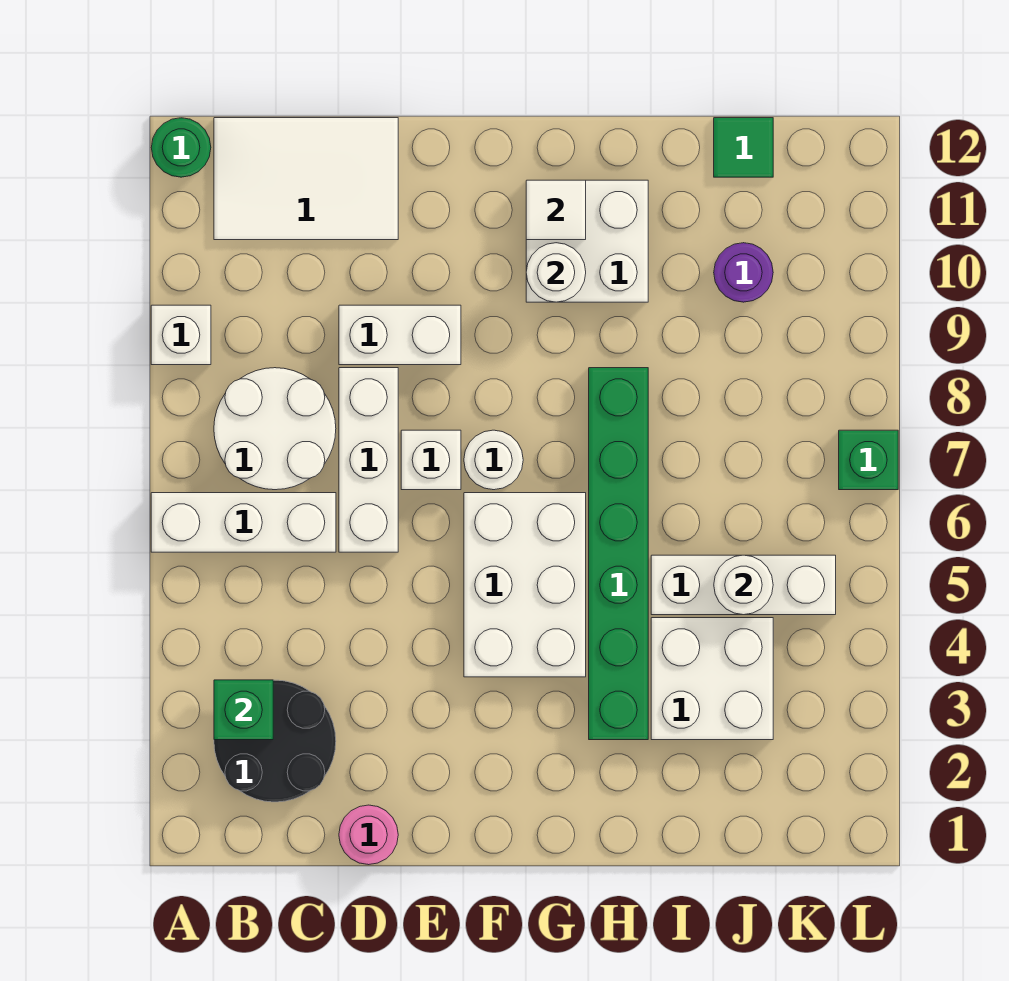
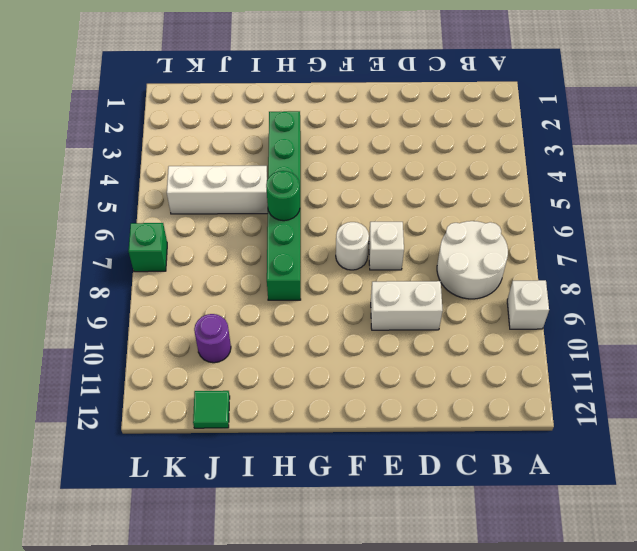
green round brick H6 level 2 -> green round brick A12 level 1
none -> white brick A6:C6 level 1
none -> black round brick B2:C3 level 1
none -> white tile B11:D12 level 1

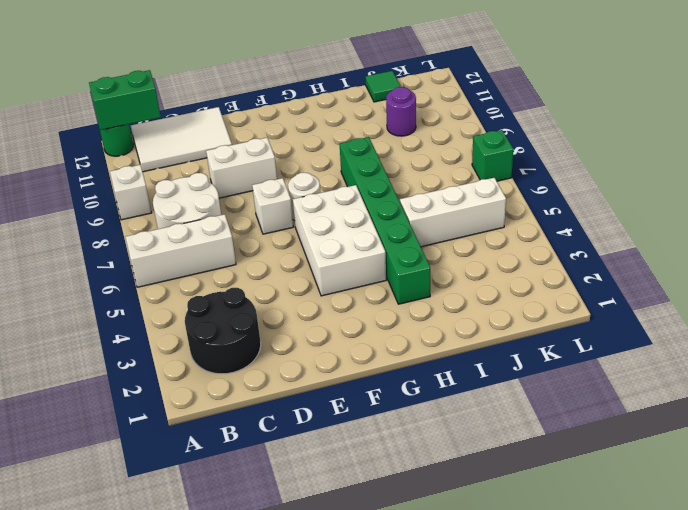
green brick A12:B12 level 2 -> none
none -> pink round brick D1 level 1
none -> white brick D6:D8 level 1
none -> white brick G10:H11 level 1

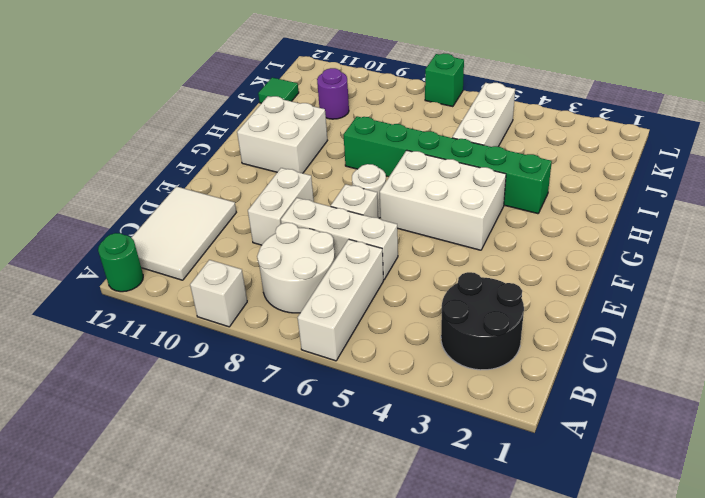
none -> pink round brick D1 level 1
none -> white brick I3:J4 level 1
none -> green brick B3 level 2

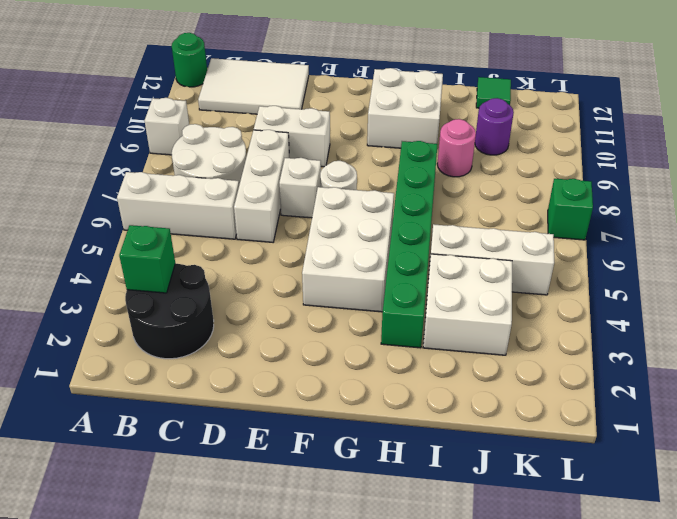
pink round brick I9 level 1 -> pink round brick D1 level 1
none -> white round brick G10 level 2
none -> white tile G11 level 2
none -> white round brick J5 level 2

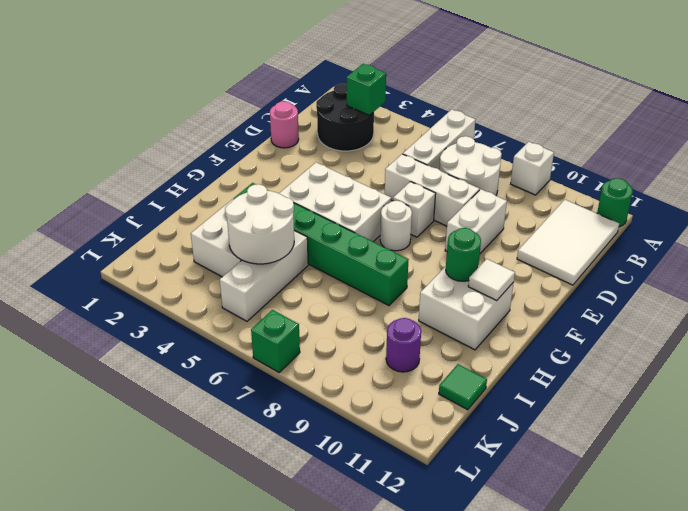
green round brick G10 level 2 -> white round brick G10 level 2
white round brick I4:J5 level 2 -> white round brick J5 level 2

